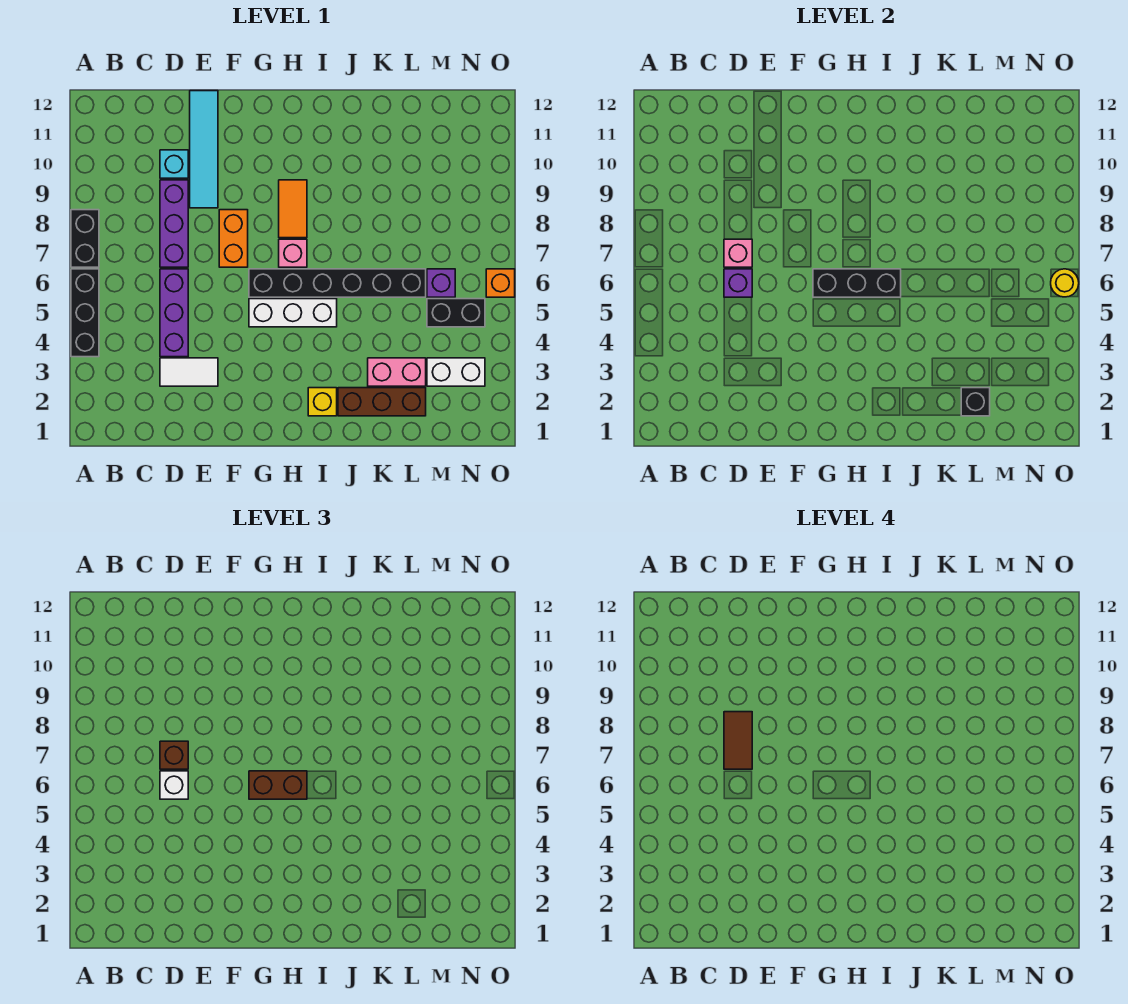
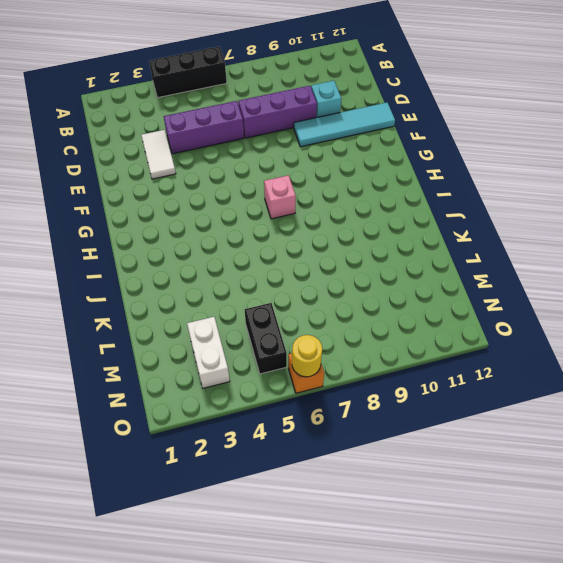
none -> black brick A7:A8 level 1
none -> orange brick F7:F8 level 1
none -> white brick G5:I5 level 1

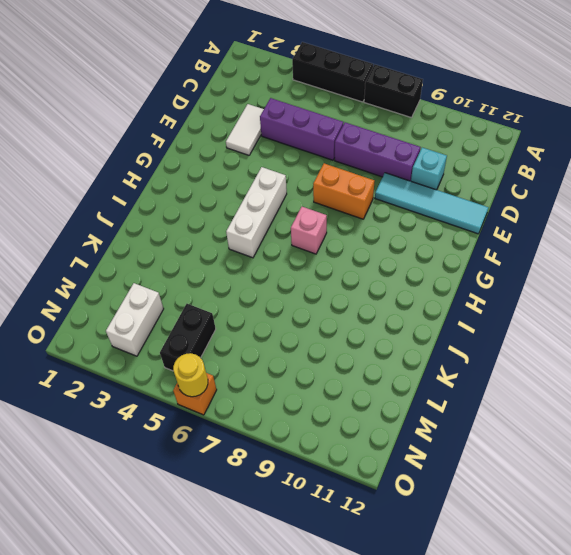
none -> black brick G6:L6 level 1
none -> orange tile H8:H9 level 1
none -> yellow brick I2 level 1

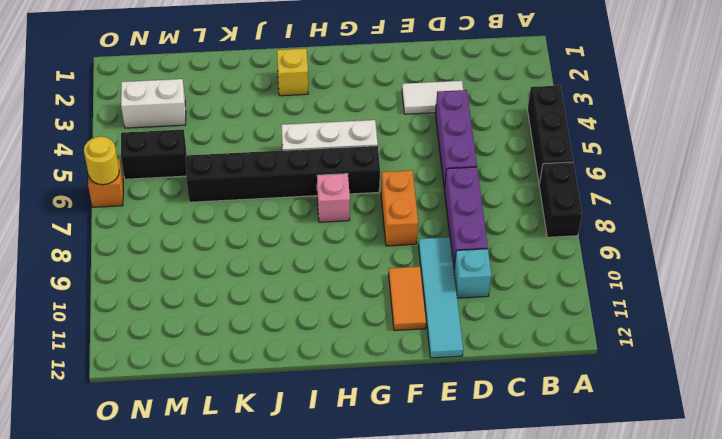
orange tile F10:F11 level 1 -> orange tile H8:H9 level 1
none -> brown brick J2:L2 level 1
none -> pink brick K3:L3 level 1
none -> purple brick M6 level 1

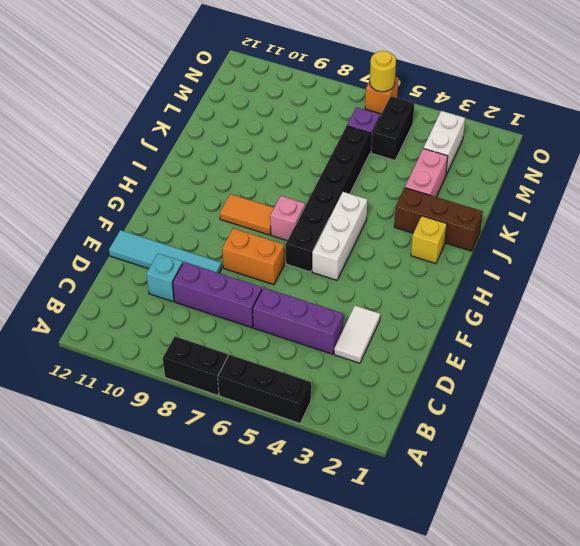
brown brick J1:J3 level 1 -> brown brick J2:L2 level 1
none -> purple brick D6 level 2
none -> pink brick D7 level 2
none -> black brick G6:I6 level 2

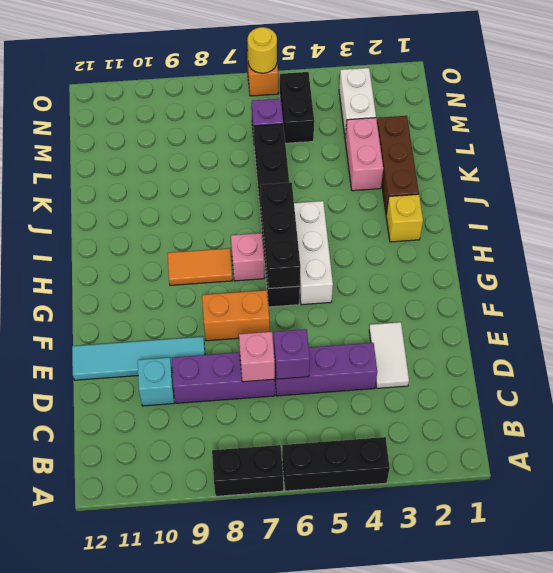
none -> black brick L2 level 2
none -> white brick D6 level 3
none -> brown brick D7 level 3

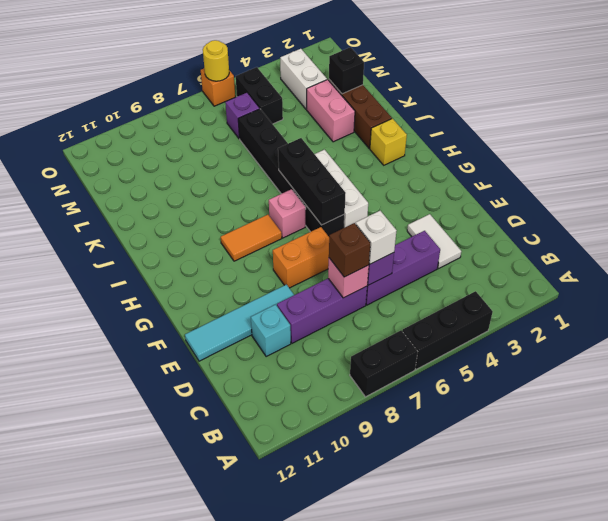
none -> brown brick G6:H6 level 3
none -> brown tile D7:D8 level 4

